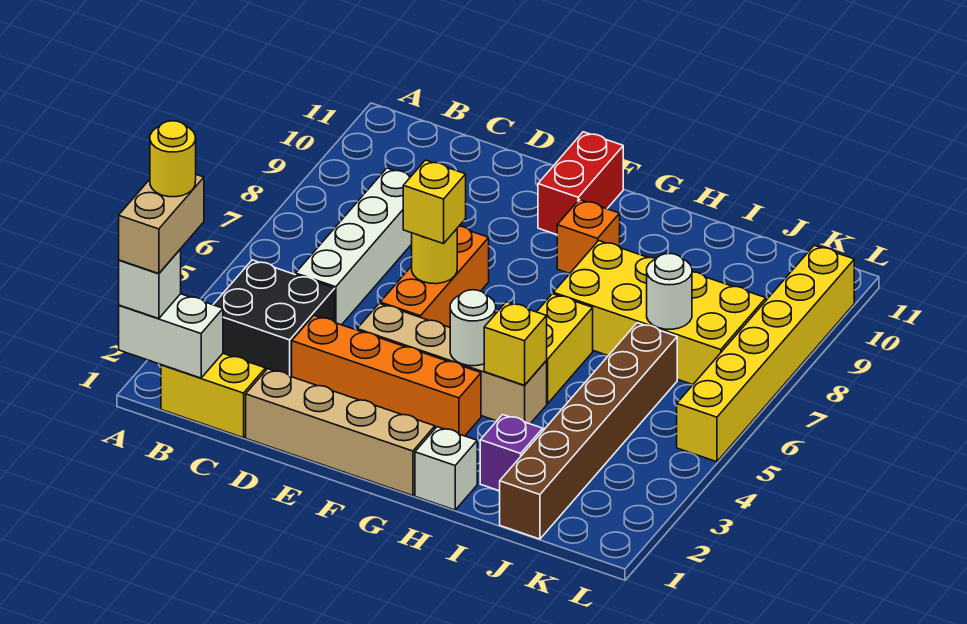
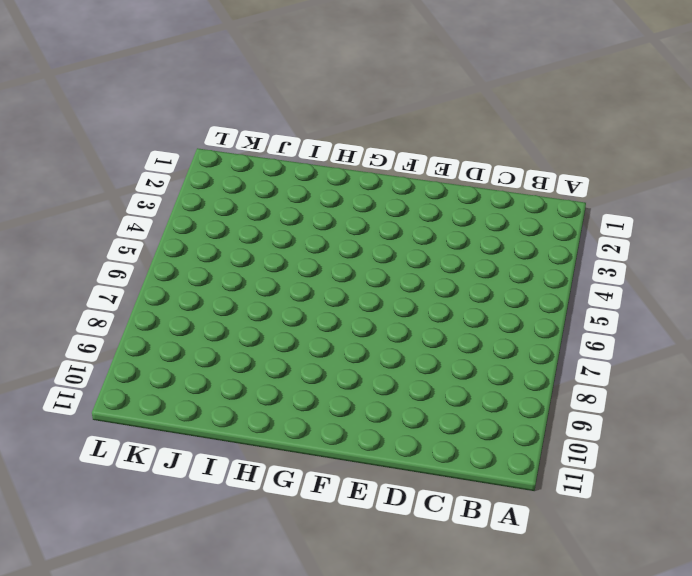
none -> yellow brick B1:C1 level 1
none -> black brick B3:C4 level 1
none -> white brick C5:C8 level 1

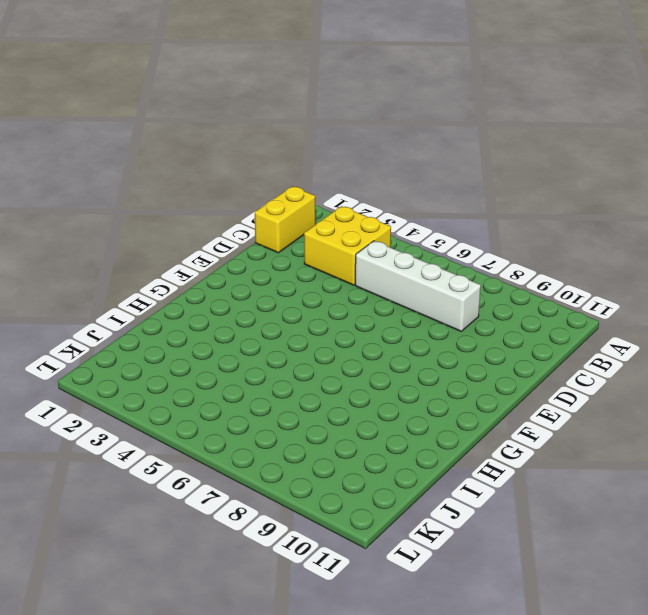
yellow brick B3:C4 level 1 -> black brick B3:C4 level 1
none -> tan brick D1:G1 level 1
none -> orange brick D3:G3 level 1
none -> tan brick E4:H4 level 1

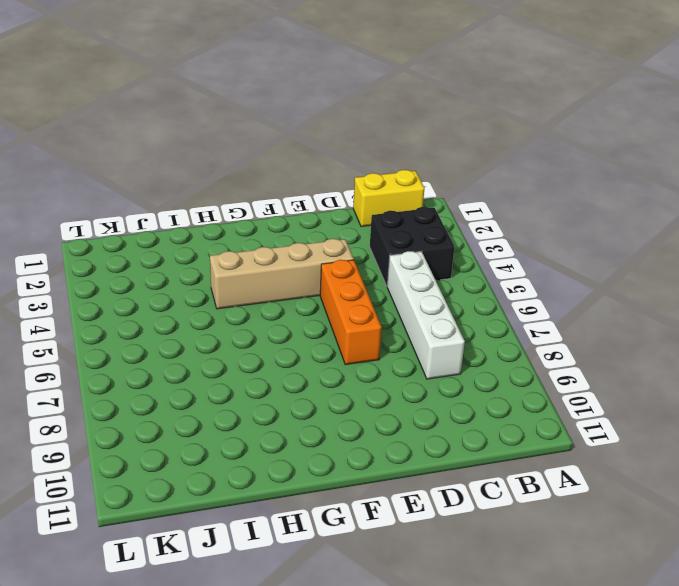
none -> tan brick D1:G1 level 1
none -> orange brick D3:G3 level 1
none -> red brick F10:F11 level 1

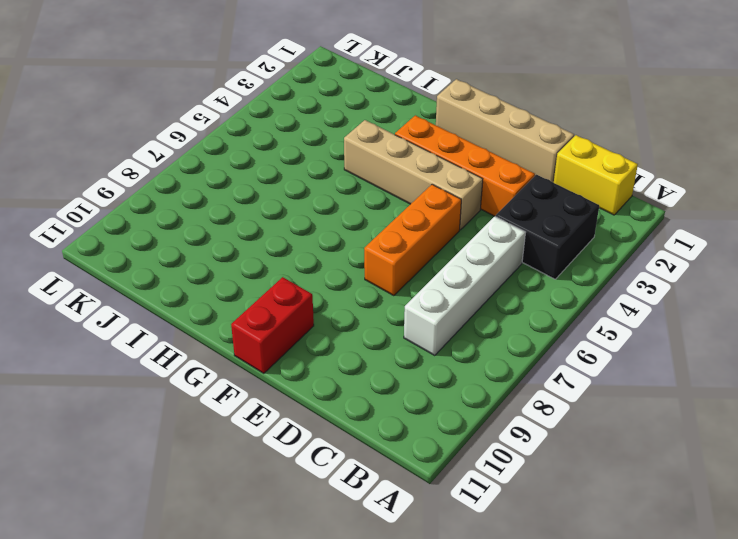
none -> orange brick G9 level 1
none -> white brick H1 level 1
none -> yellow brick H5:H6 level 1

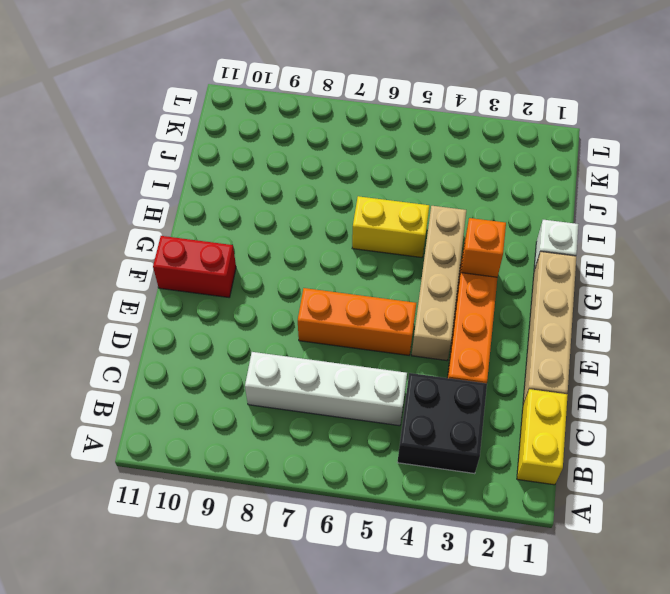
orange brick G3 level 2 -> orange brick G9 level 1
none -> yellow brick H7:K8 level 1
none -> purple brick I2 level 1
none -> brown brick J1:J6 level 1

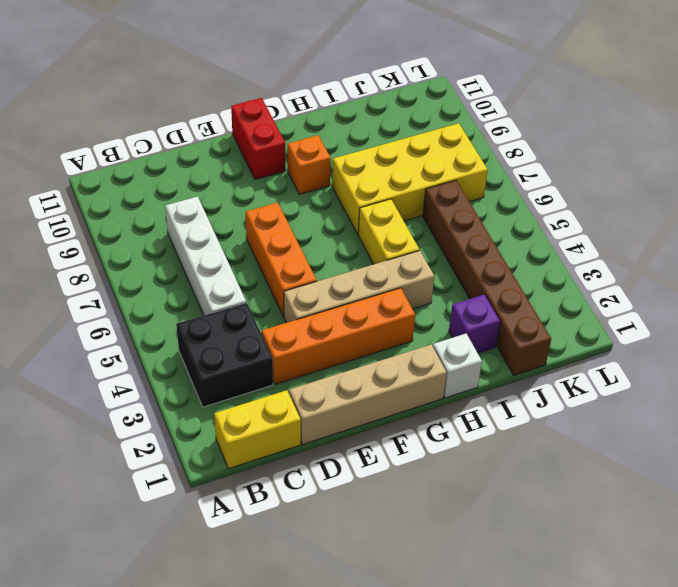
none -> yellow brick L5:L10 level 1
none -> white brick A1:B1 level 2
none -> yellow round brick E6 level 2

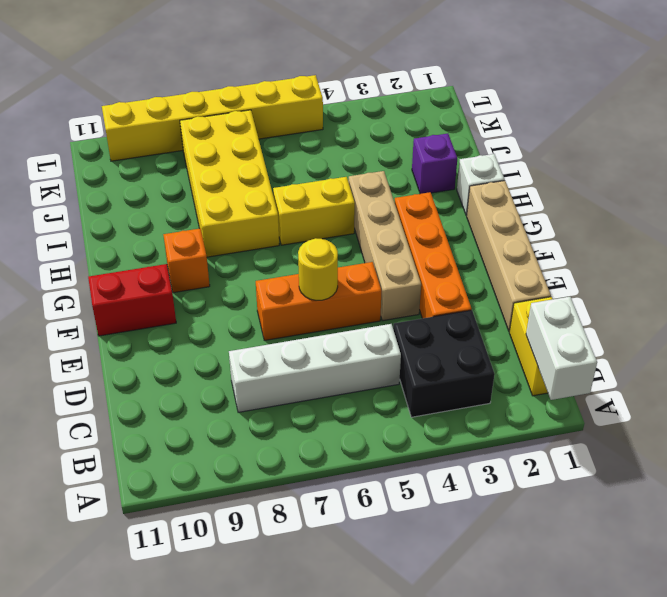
none -> brown brick J1:J6 level 1
none -> white round brick G4 level 2
none -> yellow brick H4 level 2

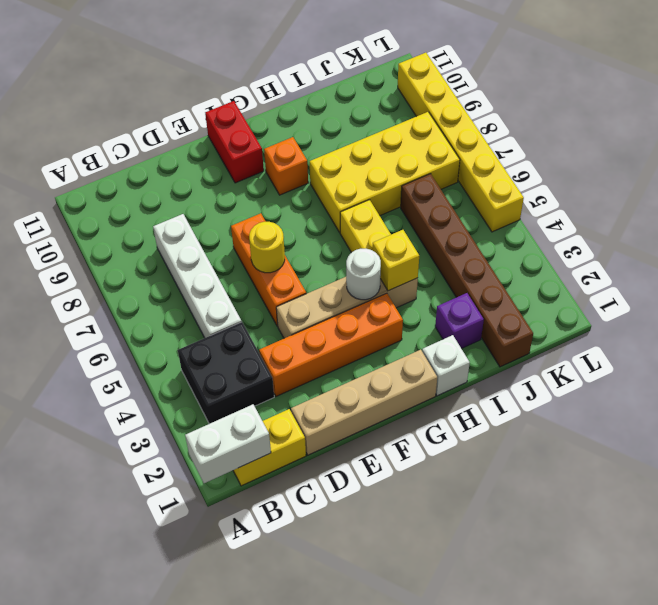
none -> white round brick J7 level 2
none -> white brick A1 level 3
none -> yellow brick E6 level 3

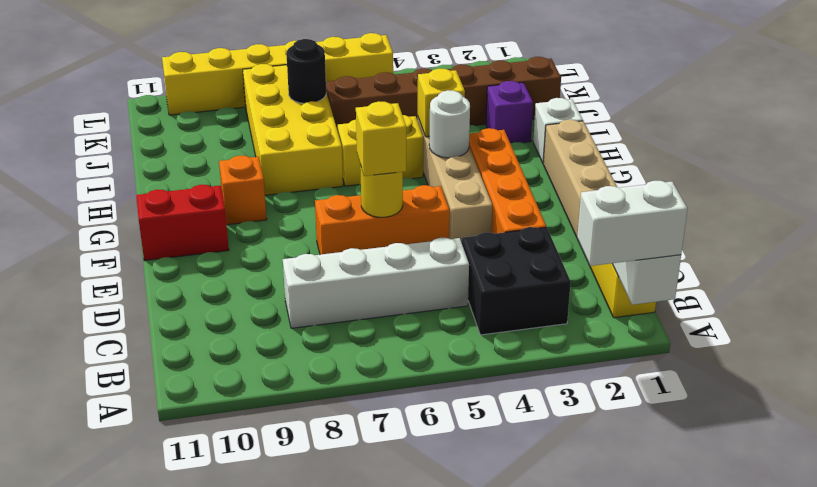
white brick A1:A2 level 3 -> white brick A1 level 3
black round brick J7 level 2 -> white round brick J7 level 2
none -> tan brick A1:A2 level 4
none -> yellow round brick A2 level 5

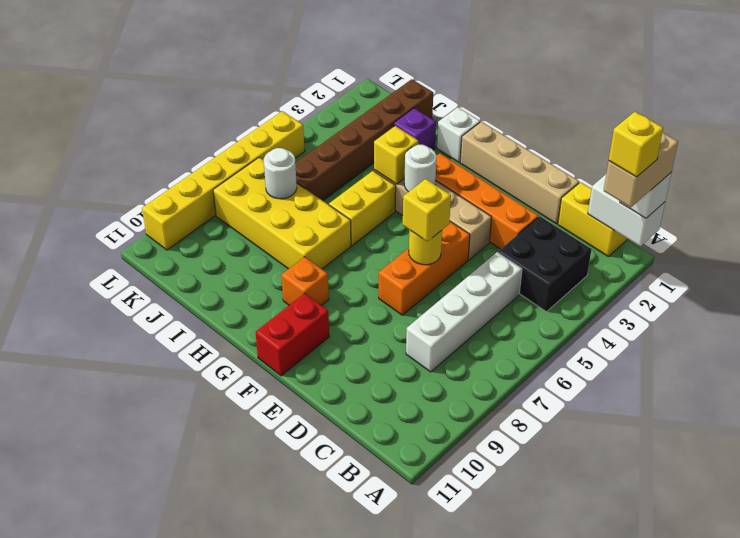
yellow brick A2 level 5 -> yellow round brick A2 level 5

